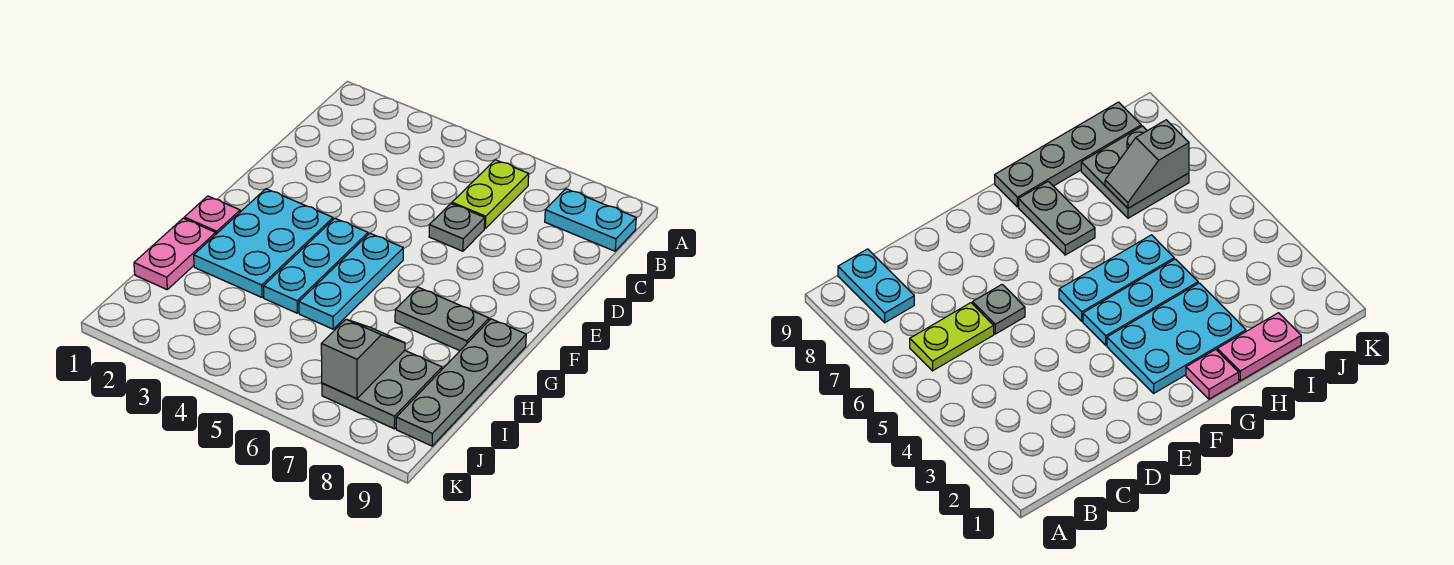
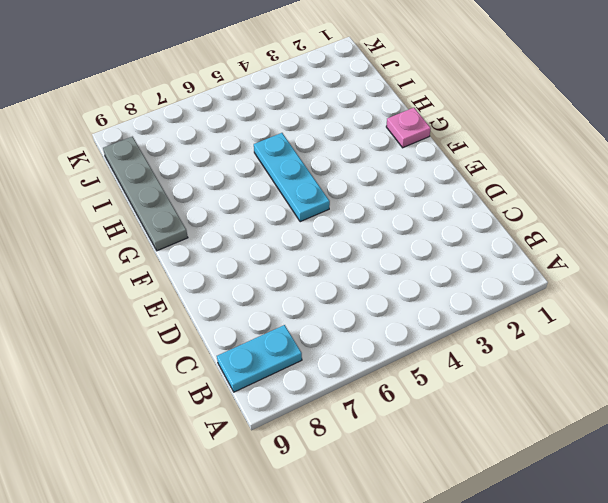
none -> lime plate B6:C6 level 1
none -> grey plate D6 level 1
none -> cyan plate F2:H3 level 1

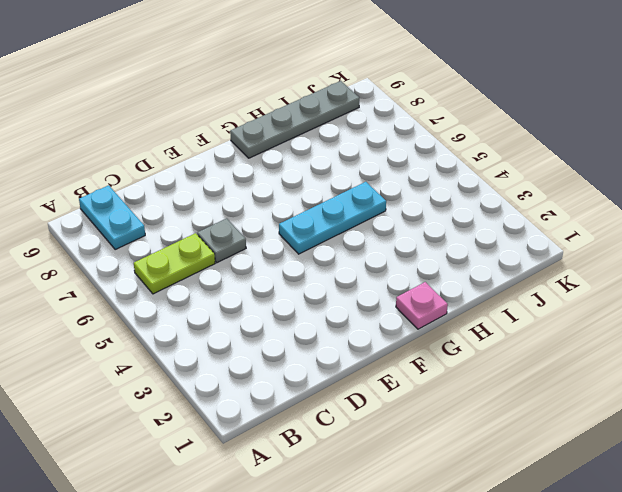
none -> cyan plate F2:H3 level 1
none -> cyan plate F4:H4 level 1
none -> grey plate G7:G8 level 1

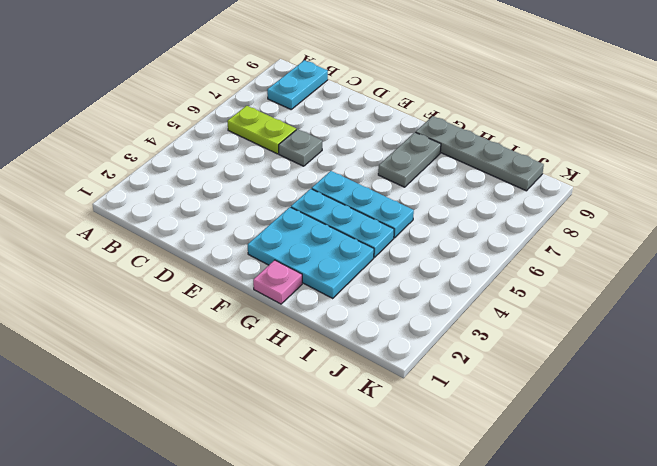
none -> pink plate H1:I1 level 1
none -> grey plate I7:J8 level 1
none -> grey slope I7:J7 level 2 top J

